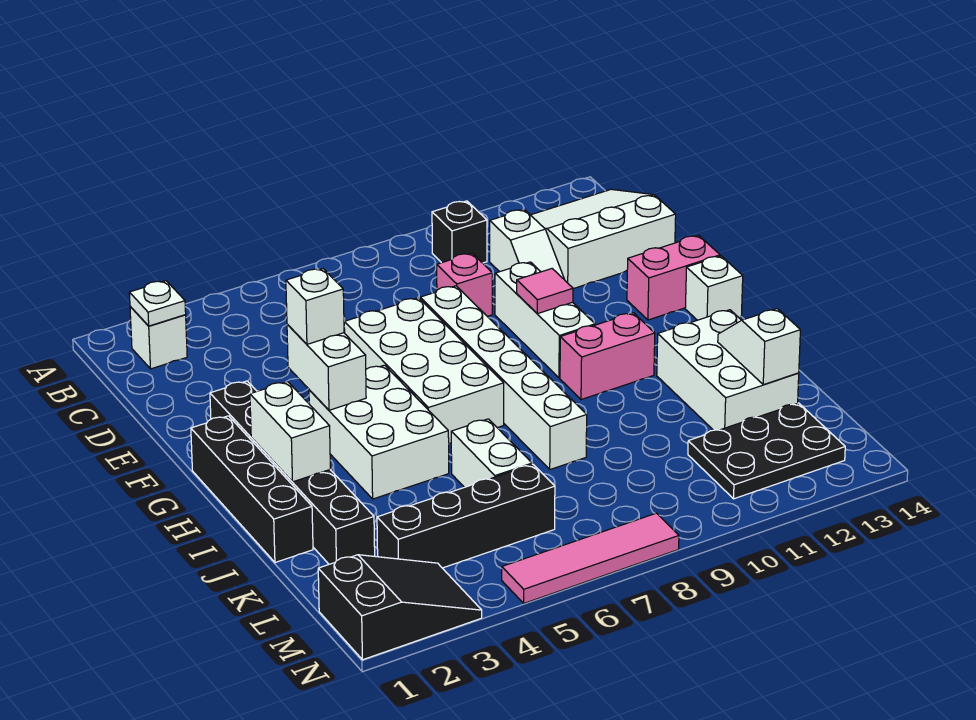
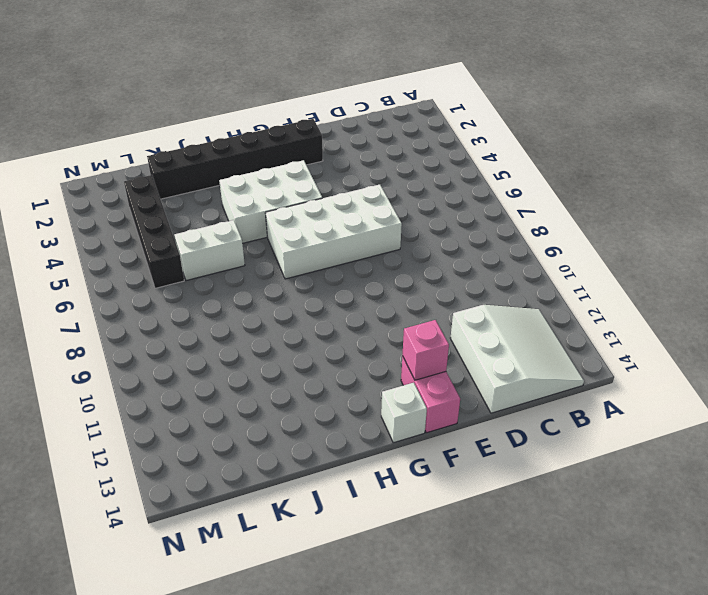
pink brick F13 level 2 -> pink brick D9 level 1
none -> white brick B2 level 1
none -> black brick B10 level 1
none -> white slope C11:D11 level 1 top C

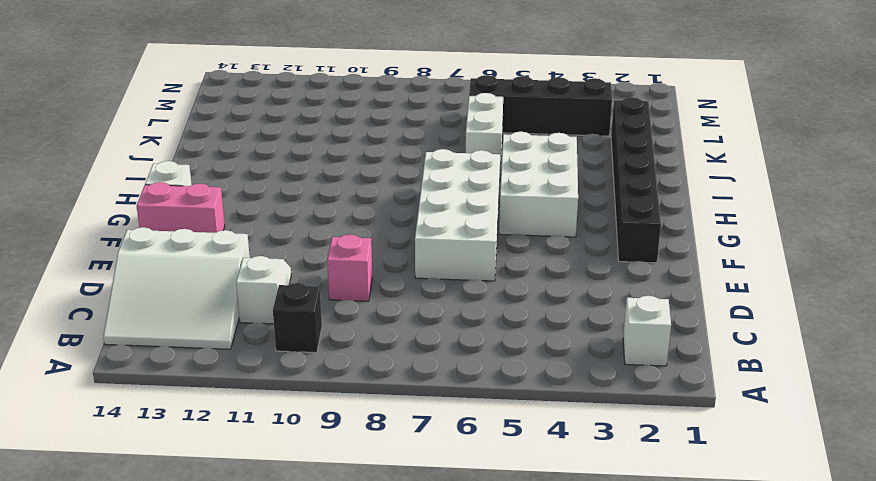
none -> white brick E8:J8 level 1
none -> white brick E10:G10 level 1
none -> black brick G1:J1 level 1

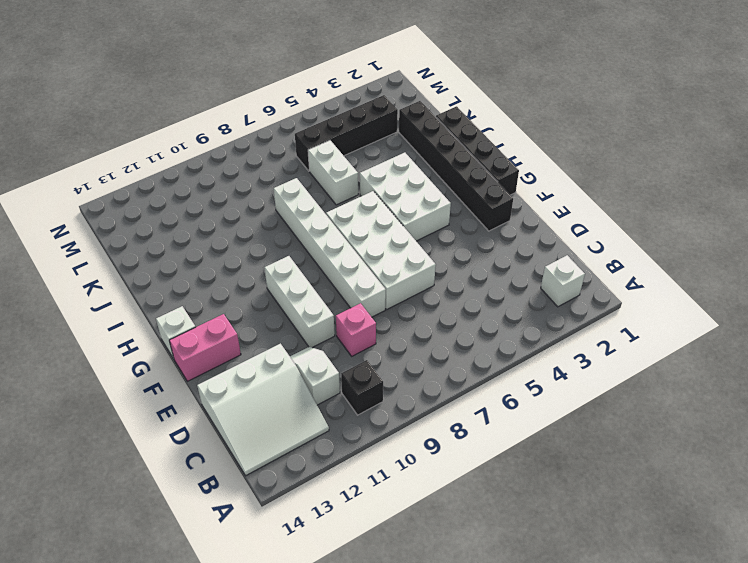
none -> pink brick H10:H11 level 1
none -> white brick I12:K13 level 1
none -> black plate L11:M13 level 1

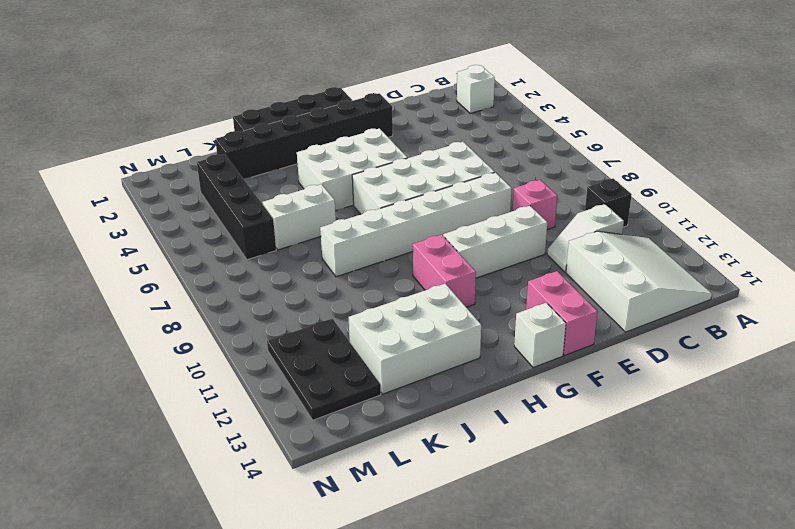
none -> black slope M1:N3 level 1 top 1
none -> pink tile N5:N8 level 1
none -> white plate B2 level 2

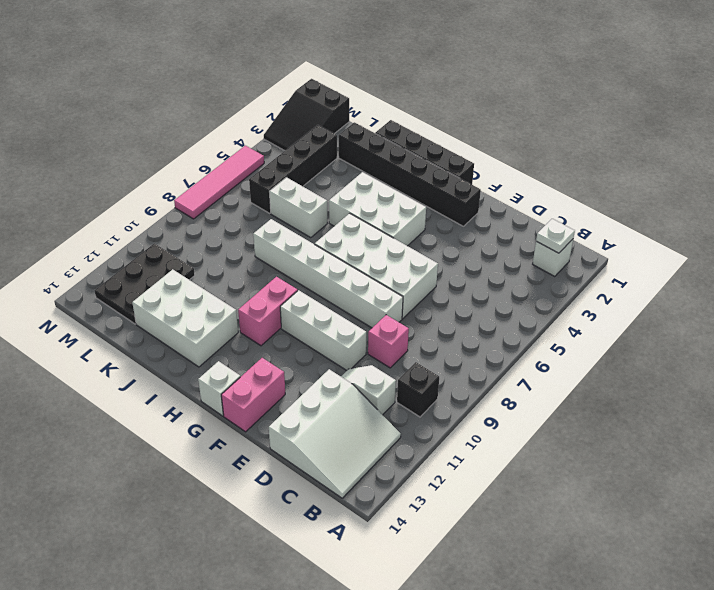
none -> white brick F4:G4 level 2
none -> pink tile F10 level 2
none -> white brick H2:I2 level 2

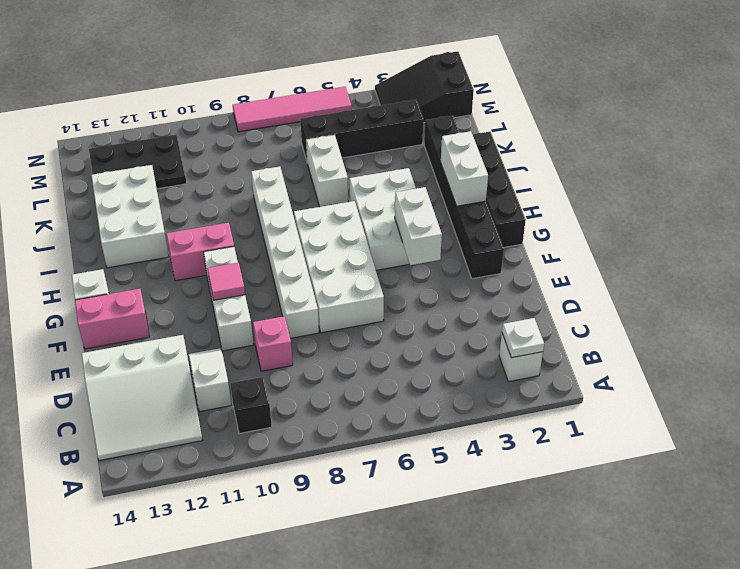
none -> white slope J13:K13 level 2 top K
none -> white brick F4 level 3

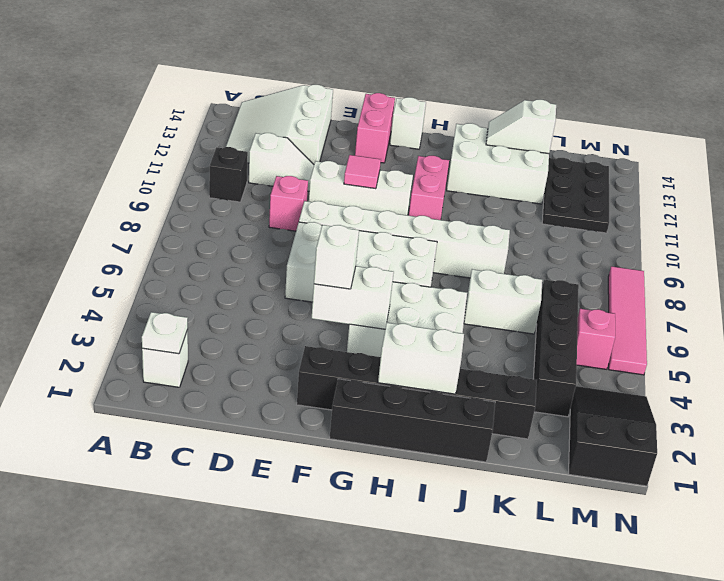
pink brick M5 level 1 -> none

